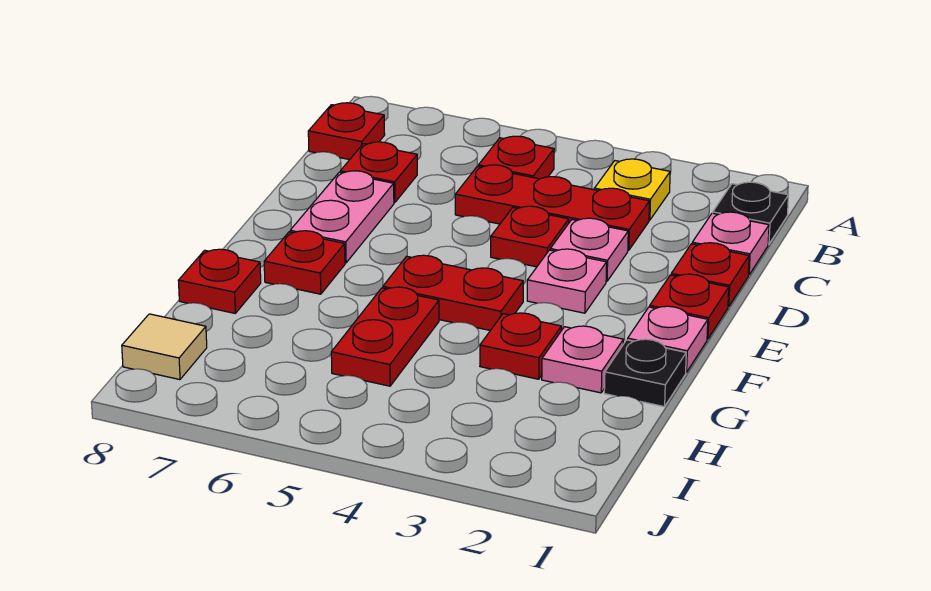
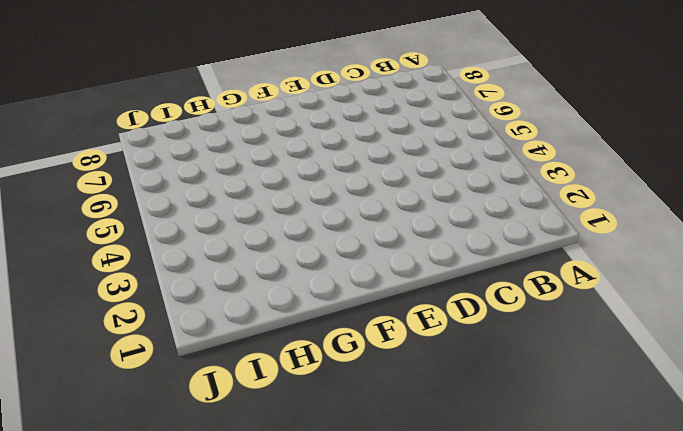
none -> black plate B1 level 1
none -> yellow plate B3 level 1
none -> red plate B5 level 1

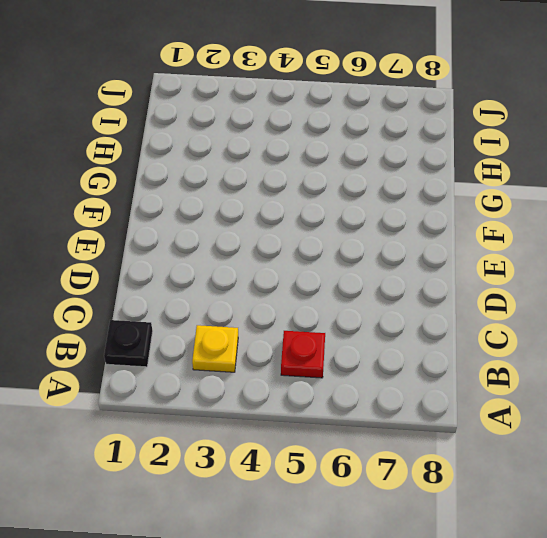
none -> red plate B8 level 1
none -> pink plate C1 level 1
none -> red plate C3:C5 level 1

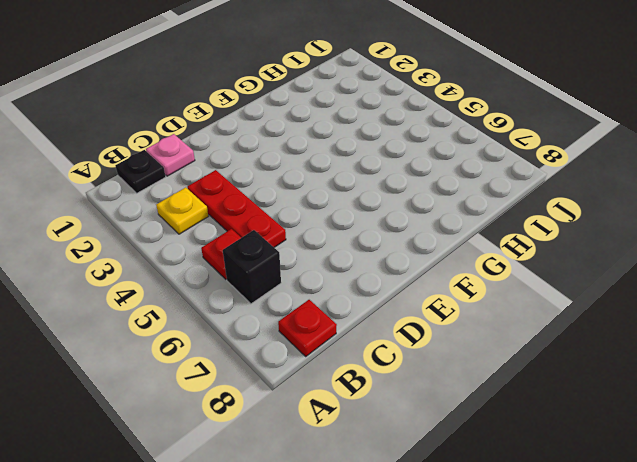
black brick B6 level 1 -> none
none -> red plate C7 level 1
none -> red plate D1 level 1
none -> pink plate D3 level 1

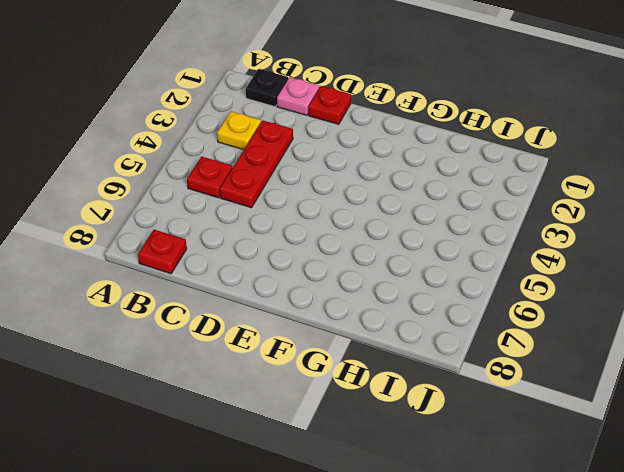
none -> red plate C7 level 1
none -> pink plate D3 level 1
none -> red plate D4 level 1

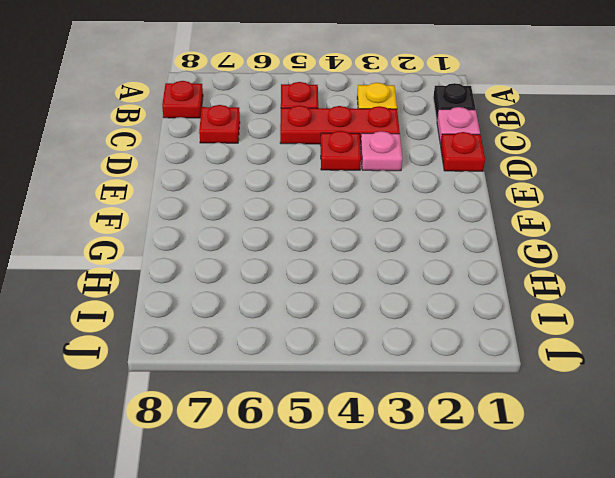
none -> pink plate D7:E7 level 1
none -> red plate E1 level 1
none -> pink plate E3 level 1

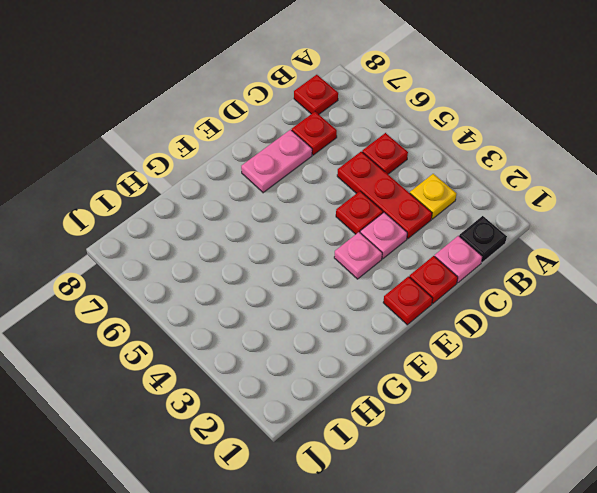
none -> pink plate F1 level 1
none -> red plate F4:F5 level 1
none -> red plate F7 level 1

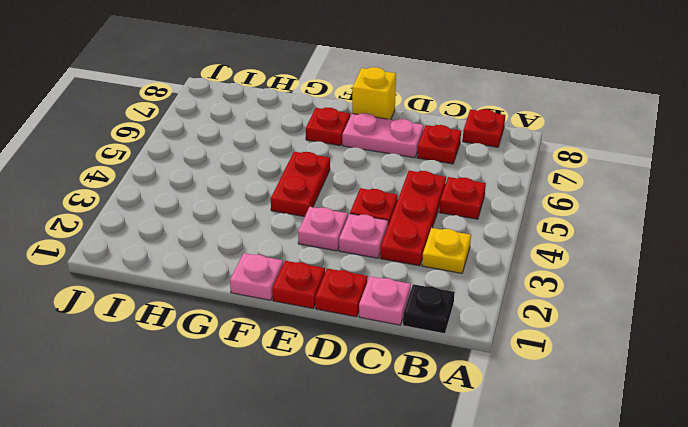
yellow brick E8 level 1 -> none
none -> black plate G1 level 1
none -> pink plate G2 level 1
none -> red plate G3 level 1

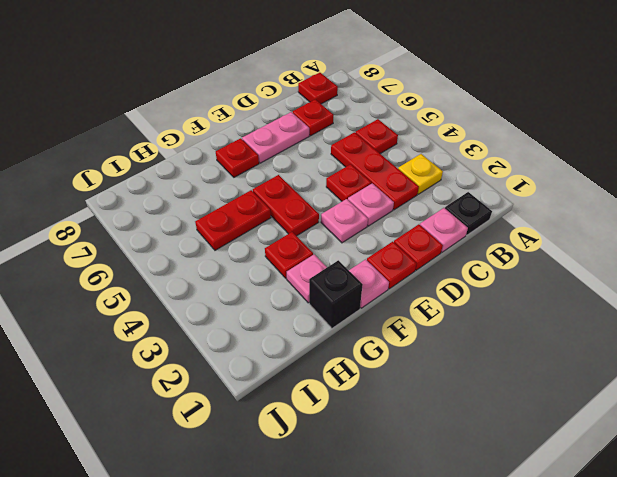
black brick G1 level 1 -> black plate G1 level 1
none -> red plate G8 level 1
none -> tan tile I8 level 1

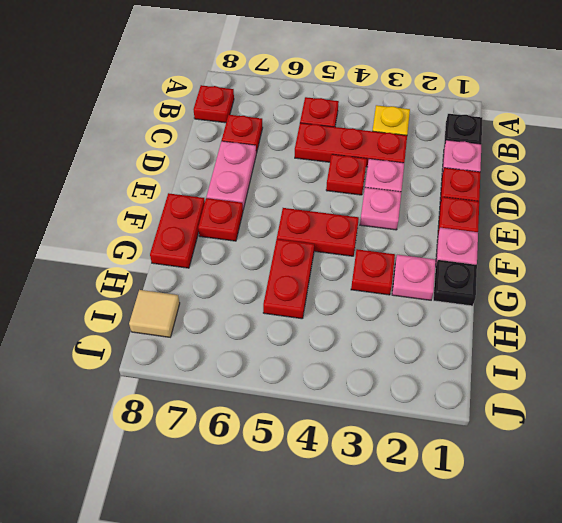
red plate F8:G8 level 1 -> red plate G8 level 1

